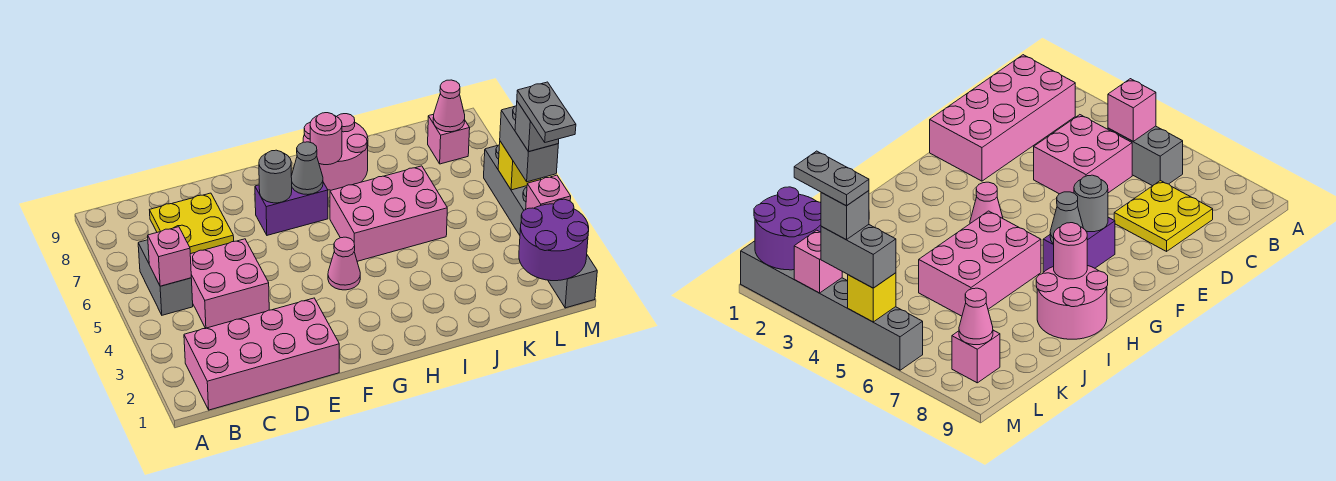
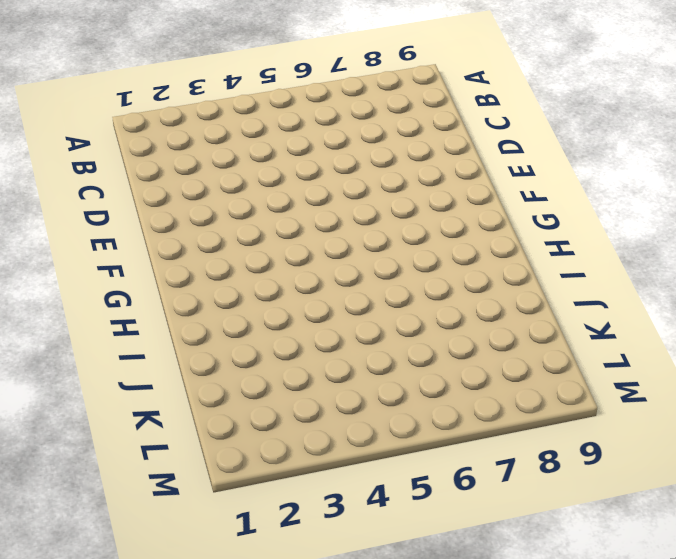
none -> pink brick B1:E2 level 1
none -> grey brick B5:B6 level 1
none -> pink brick C4:D5 level 1

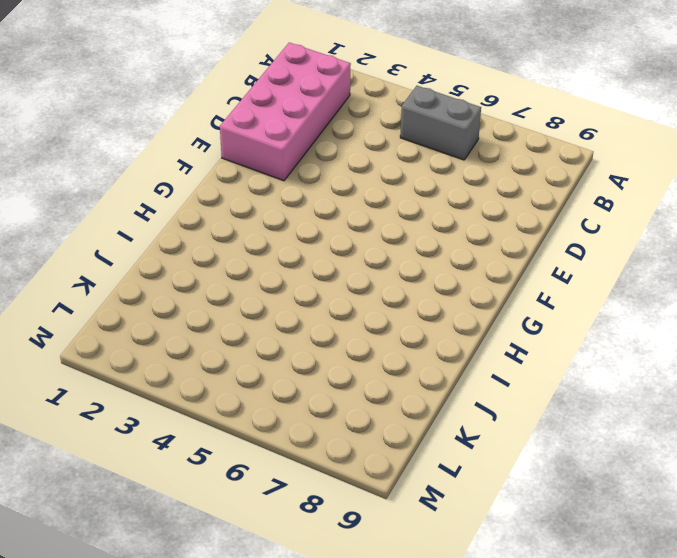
none -> pink brick C4:D5 level 1
none -> yellow plate C7:D8 level 1
none -> purple brick F7:G7 level 1

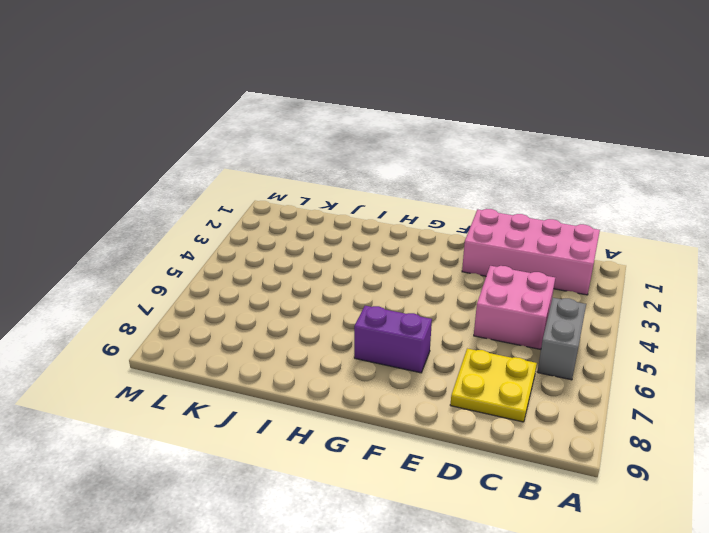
none -> pink cone G4 level 1
none -> pink brick H5:J6 level 1
none -> pink round brick H8:I9 level 1

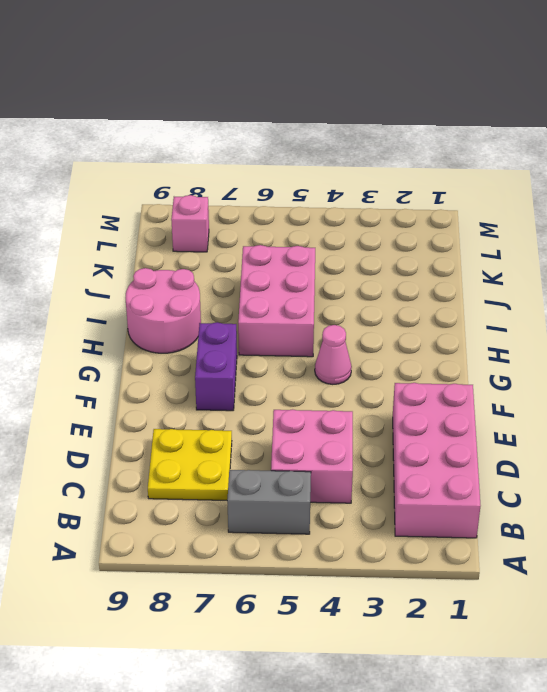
none -> grey brick M1:M6 level 1
none -> pink brick B5 level 2
none -> grey round brick F7 level 2

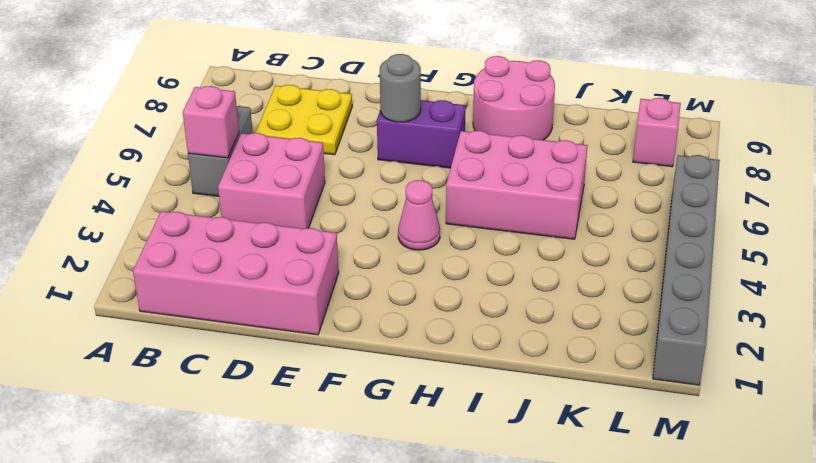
none -> grey cone G7 level 2
none -> pink round brick H8 level 2
none -> purple round brick L1:M2 level 2

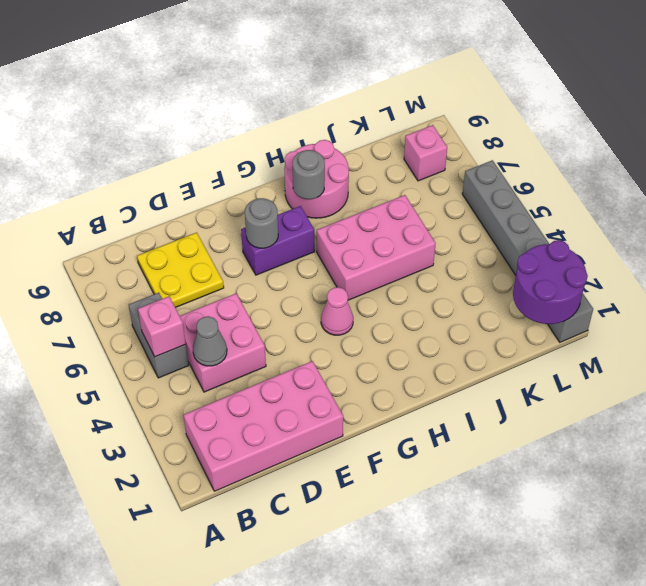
grey cone C4 level 2 -> grey cone G7 level 2
grey round brick H8 level 2 -> pink round brick H8 level 2
none -> pink cone L8 level 2
none -> pink brick M3 level 2
none -> yellow brick M5 level 2

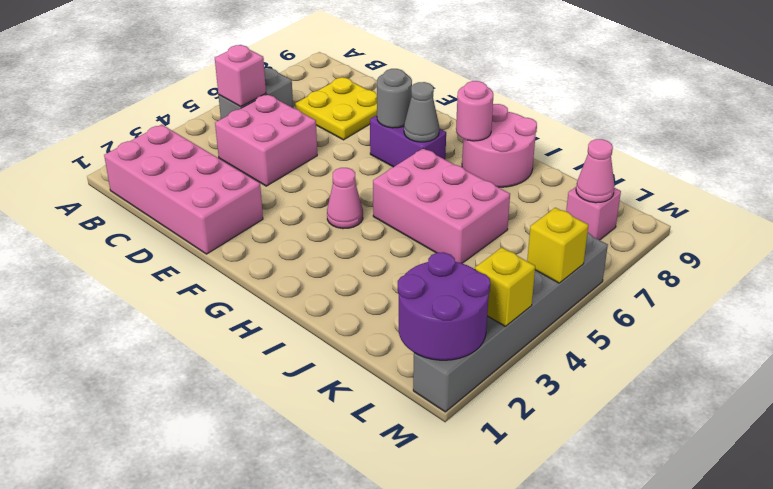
yellow brick M3 level 2 -> pink brick M3 level 2
none -> grey brick M4:M5 level 3
none -> grey brick M4 level 4
none -> grey plate M3:M4 level 5

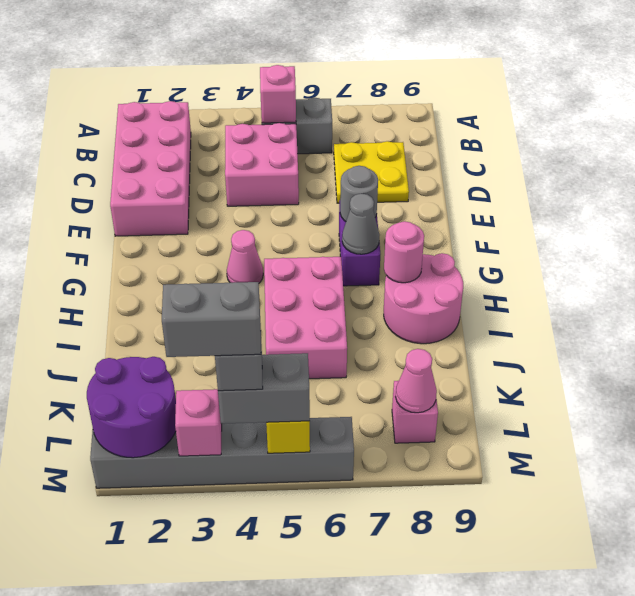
grey brick M3:M4 level 5 -> grey plate M3:M4 level 5

